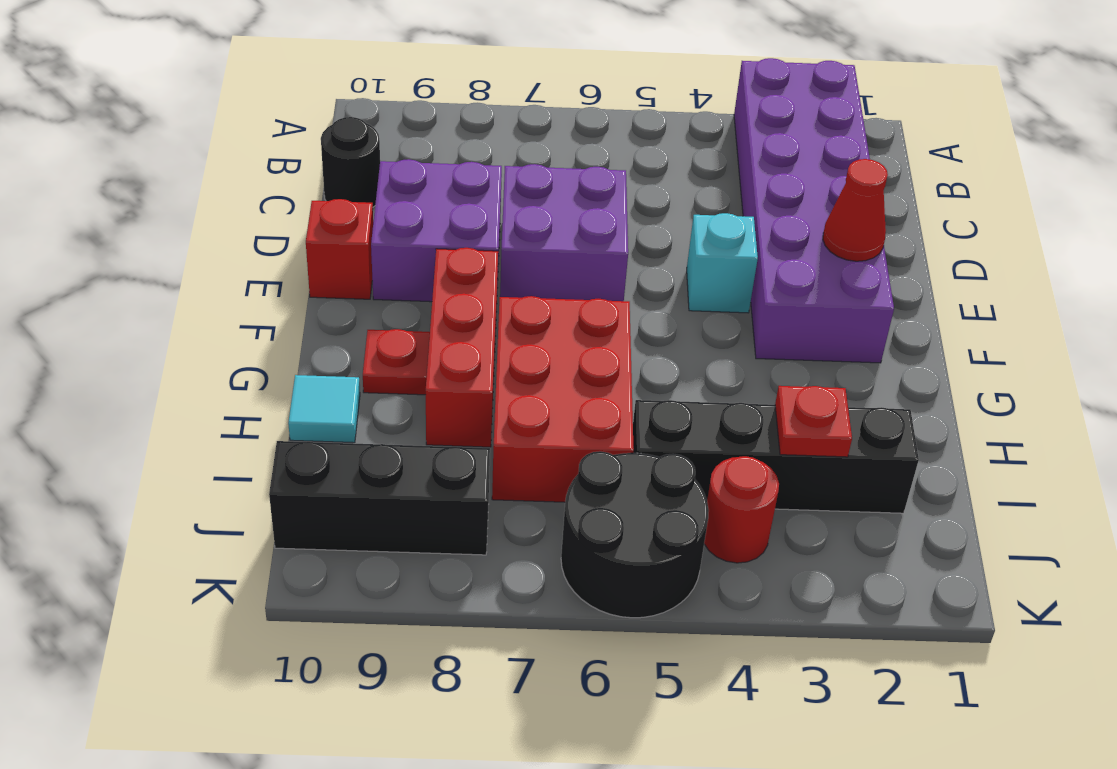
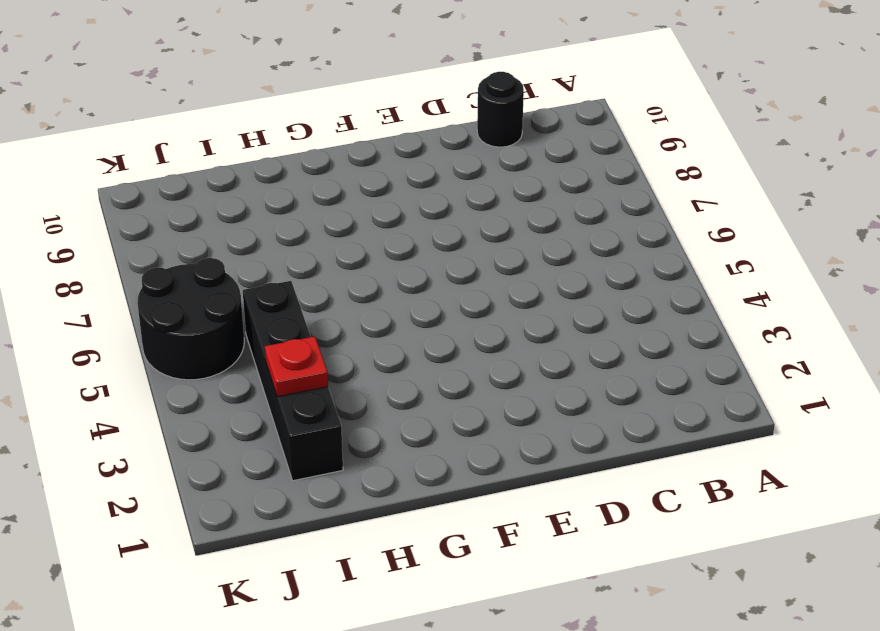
none -> purple brick A2:F3 level 1
none -> purple brick D6:E7 level 1
none -> purple brick D8:E9 level 1

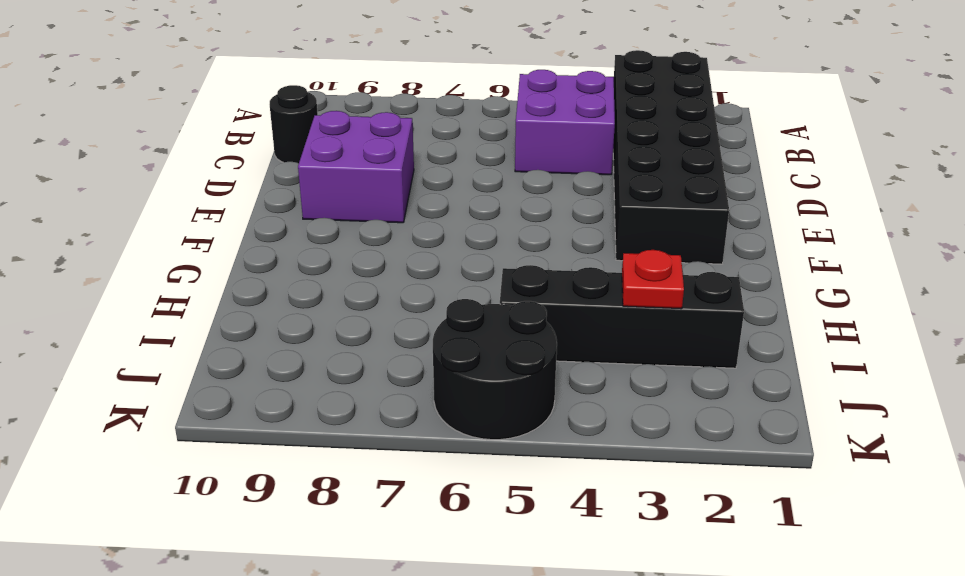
black brick A2:F3 level 1 -> purple brick A2:F3 level 1
purple brick B4:C5 level 1 -> purple brick D6:E7 level 1
none -> cyan brick E4 level 1
none -> red brick E10 level 1
none -> red brick F8:H8 level 1

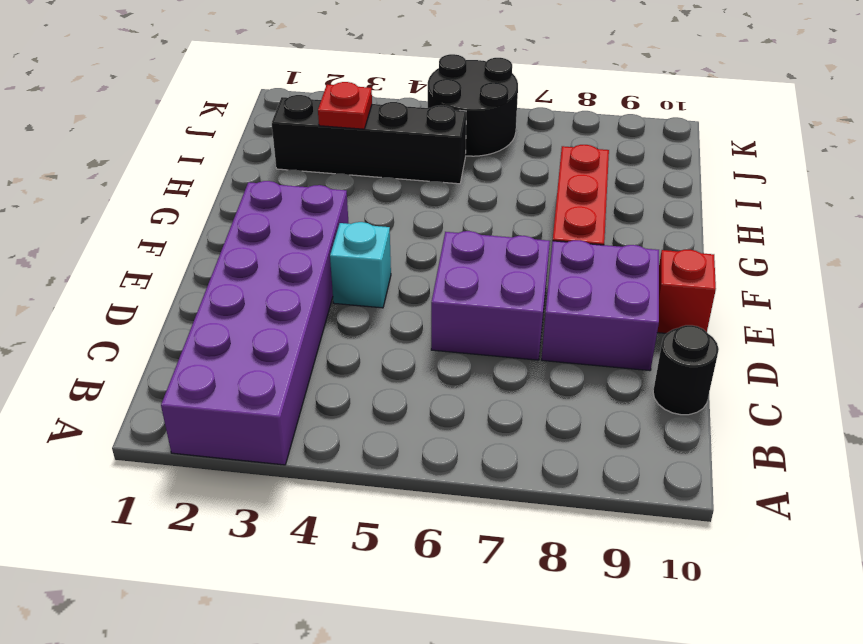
none -> red brick G6:I7 level 1
none -> red plate G9 level 1
none -> cyan tile H10 level 1

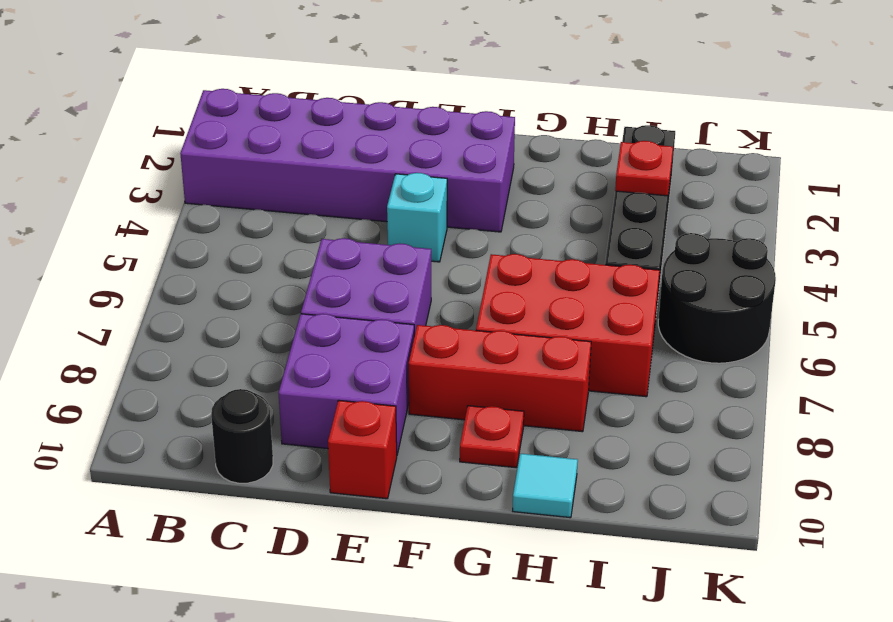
none -> red round brick J4 level 1
none -> black brick J8:J10 level 1
none -> red cone E2 level 2

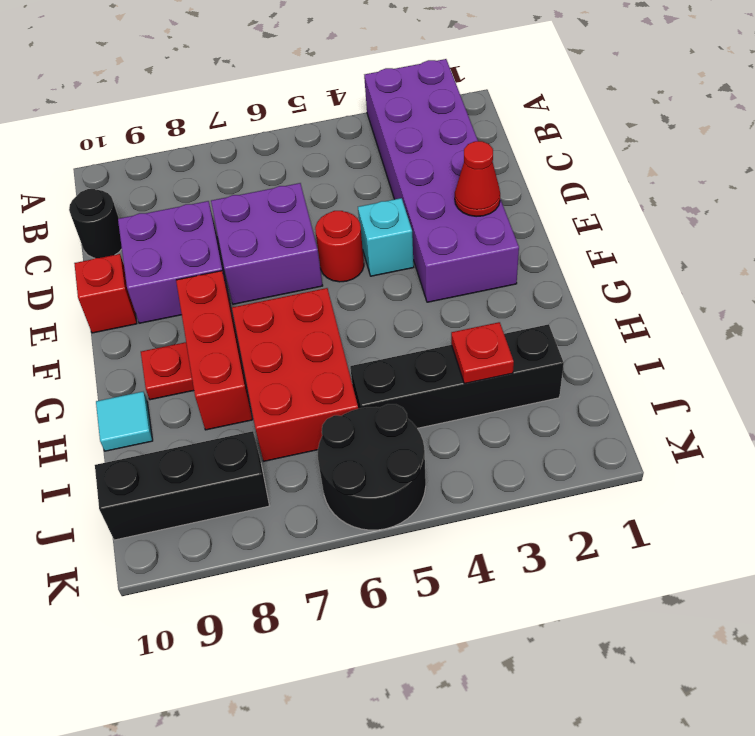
red round brick E5 level 1 -> red round brick J4 level 1

